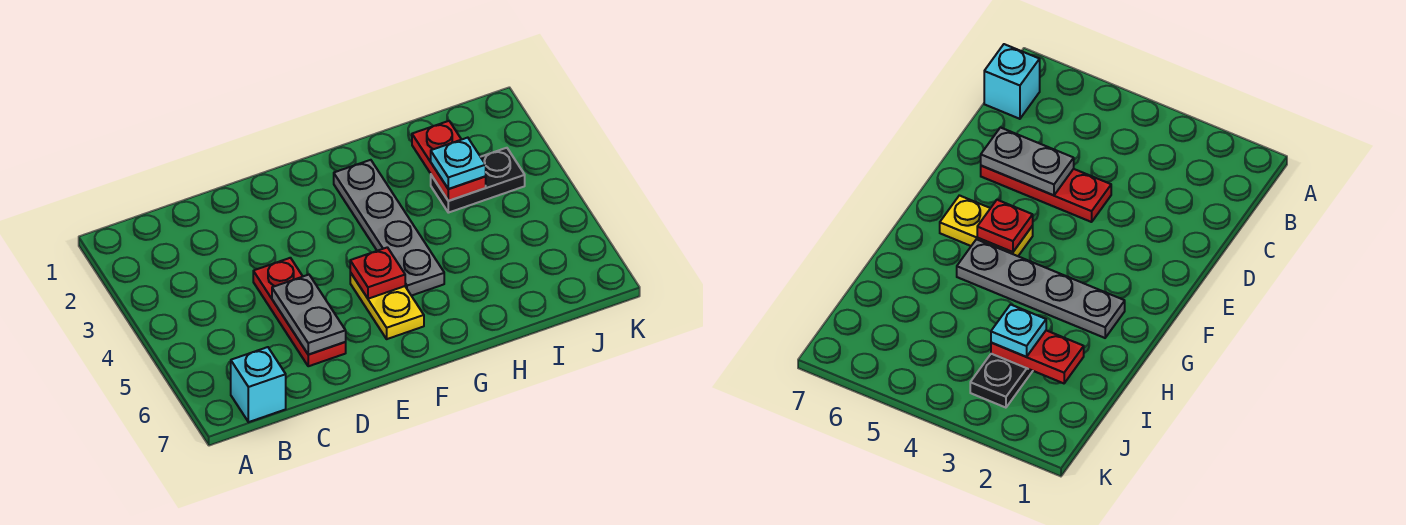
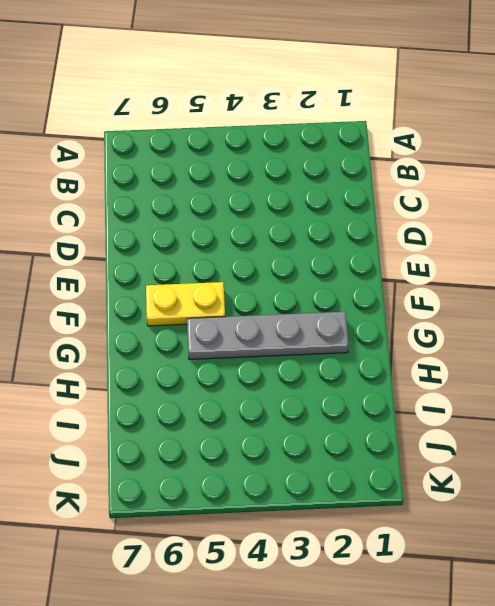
none -> cyan brick B7 level 1
none -> red plate D4:D6 level 1

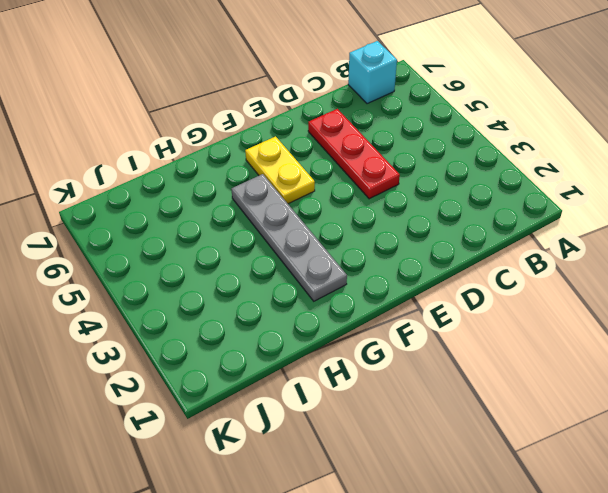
none -> black plate I3:J3 level 1
none -> grey plate D5:D6 level 2

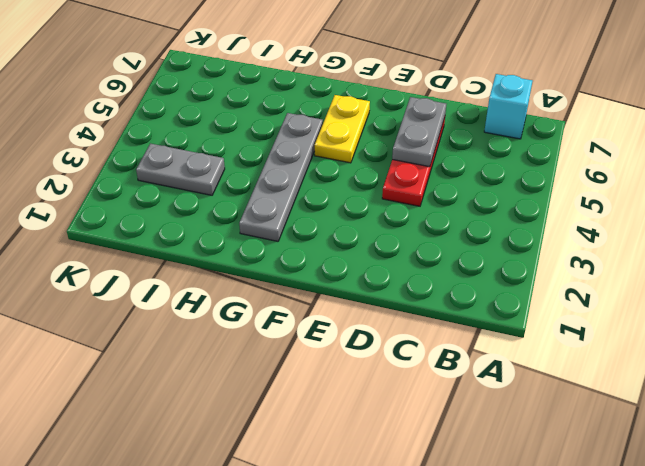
grey plate I3:J3 level 1 -> black plate I3:J3 level 1
none -> red plate F5 level 2
none -> red plate I2:I3 level 2

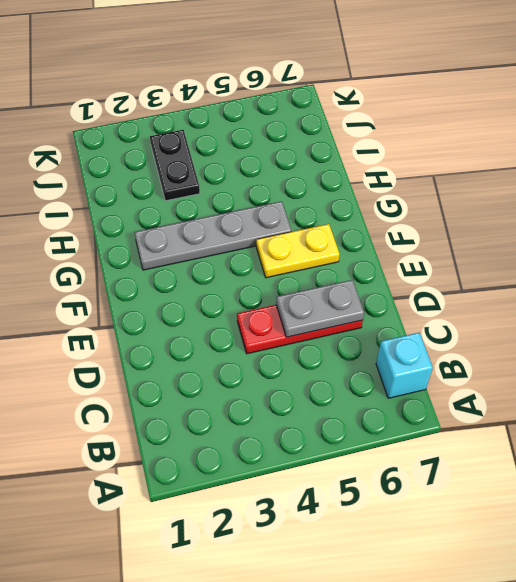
none -> red plate F5 level 2
none -> red plate I2:I3 level 2

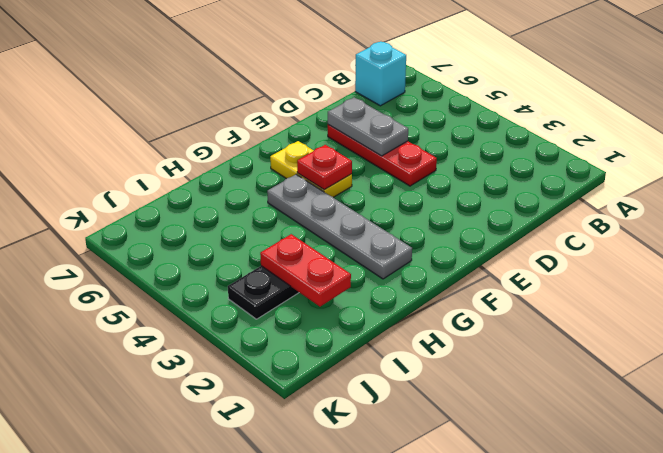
none -> cyan plate I3 level 3

